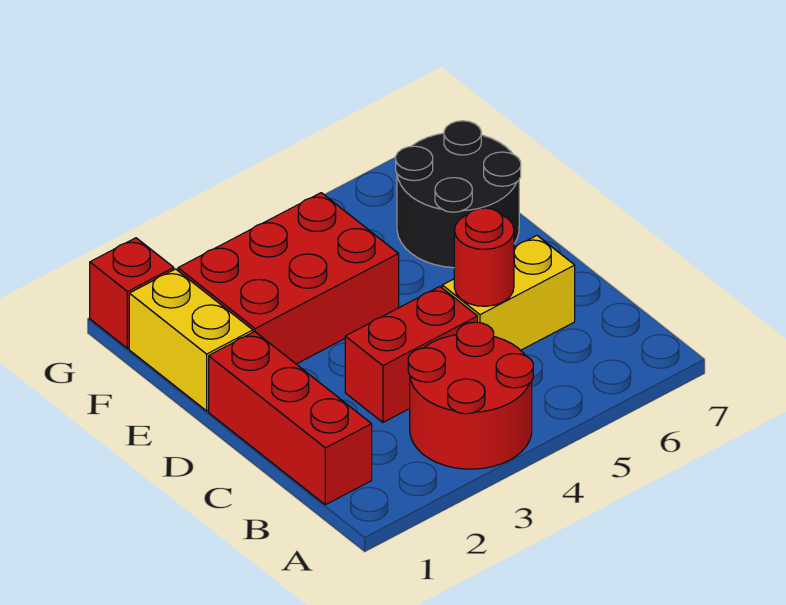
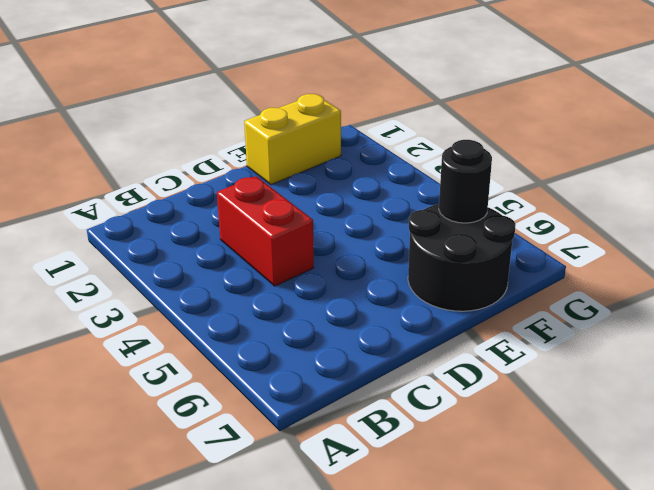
black round brick F6 level 2 -> none
none -> red round brick A3:B4 level 1
none -> red brick B1:D1 level 1

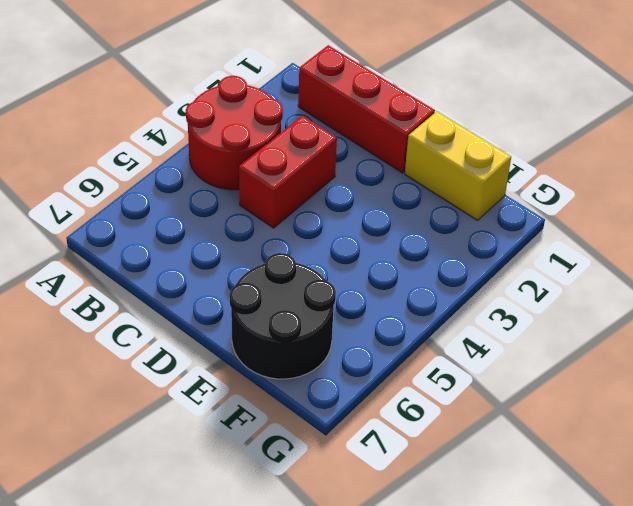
none -> yellow brick C5:C6 level 1
none -> red brick E2:F4 level 1

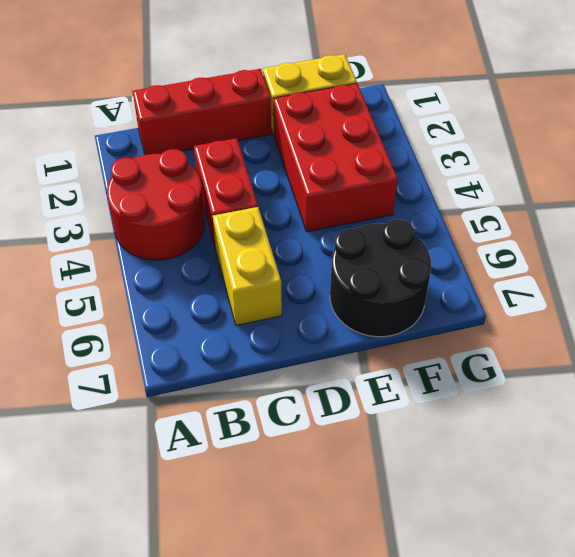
none -> red brick G1 level 1
none -> red round brick C5 level 2

